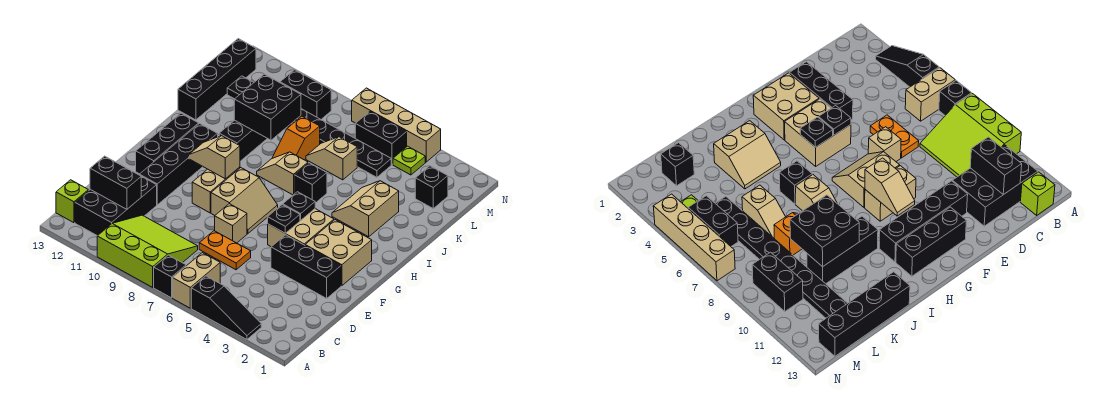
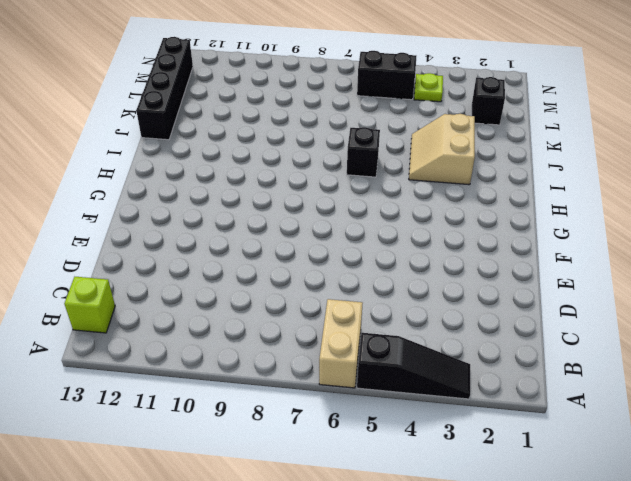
none -> black brick A7 level 1
none -> lime slope A8:C10 level 1 top A
none -> black brick B11:D12 level 1
none -> orange plate D6:D7 level 1

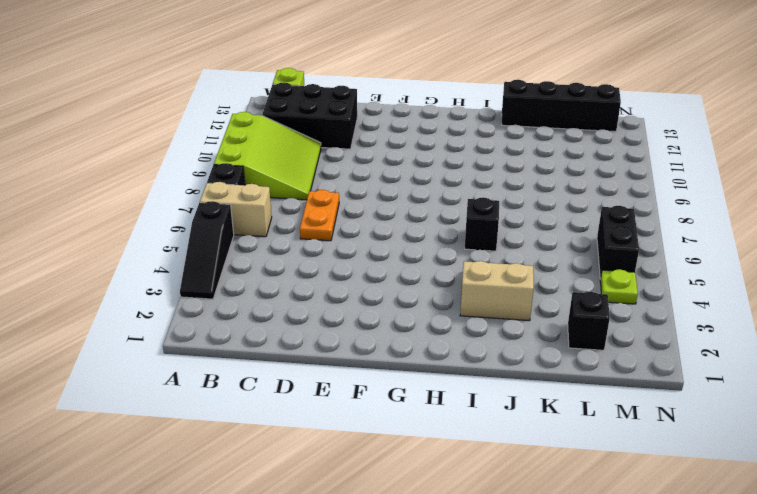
none -> black brick E2:E4 level 1
none -> tan brick E7 level 1
none -> black brick E11:H11 level 1
none -> tan brick F2:G3 level 1

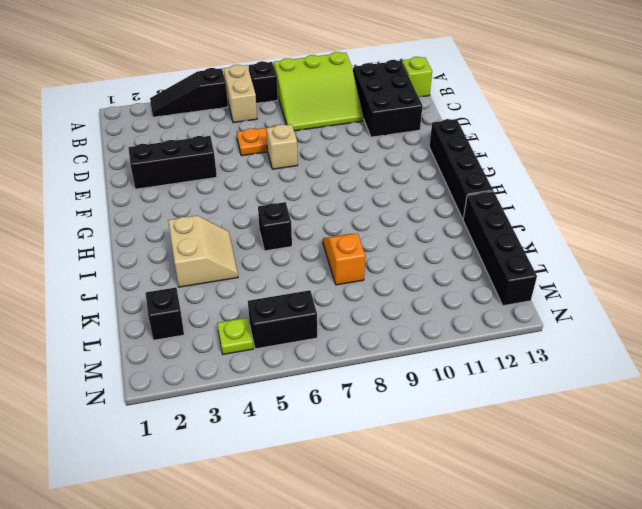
black brick F13:I13 level 1 -> black brick E11:H11 level 1
none -> tan brick F2:G3 level 1
none -> tan brick F4:G5 level 1
none -> tan slope F7:G8 level 1 top 8
none -> tan brick F9:G9 level 1

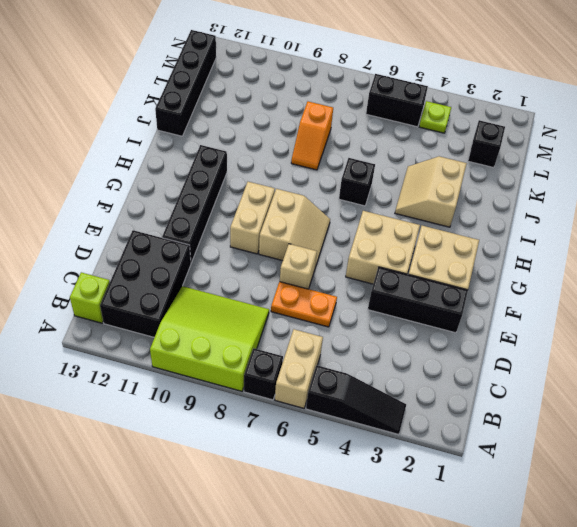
none -> black brick F12:H12 level 1
none -> tan slope I7:I8 level 1 top 7
none -> black brick I10:K10 level 1
none -> tan slope K6:K7 level 1 top 6

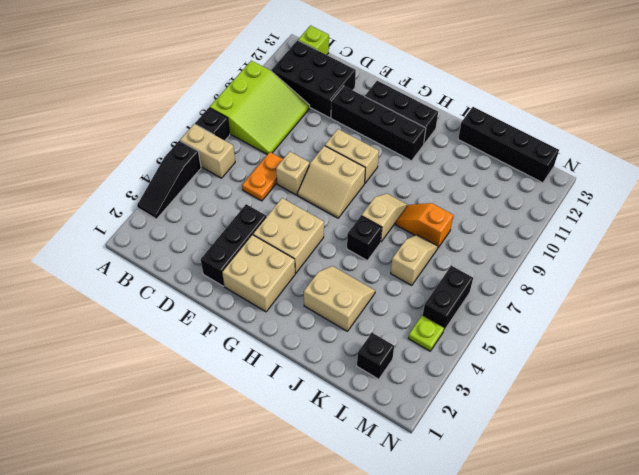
none -> black brick I10:K10 level 1
none -> black plate L5:L12 level 1
none -> black brick M9:M10 level 1
none -> tan brick N4:N7 level 1

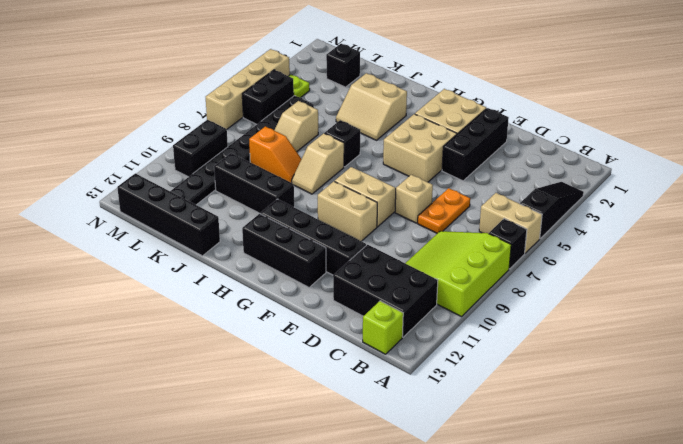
none -> black brick C11:C12 level 2
none -> black plate F5 level 2
none -> black plate G5 level 2
none -> tan slope G9:G10 level 2 top 9

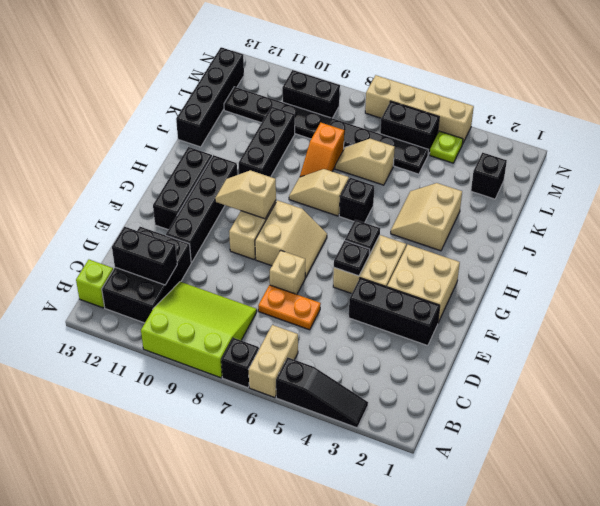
none -> black brick J9:K10 level 2

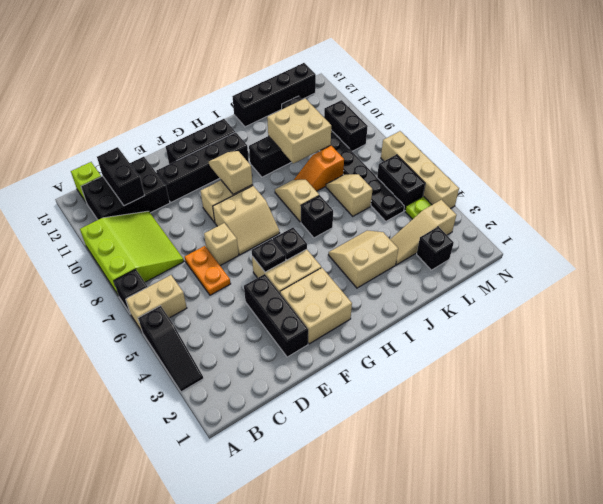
tan brick J9:K10 level 2 -> black brick J9:K10 level 2
tan slope K3:M3 level 1 top M -> none

